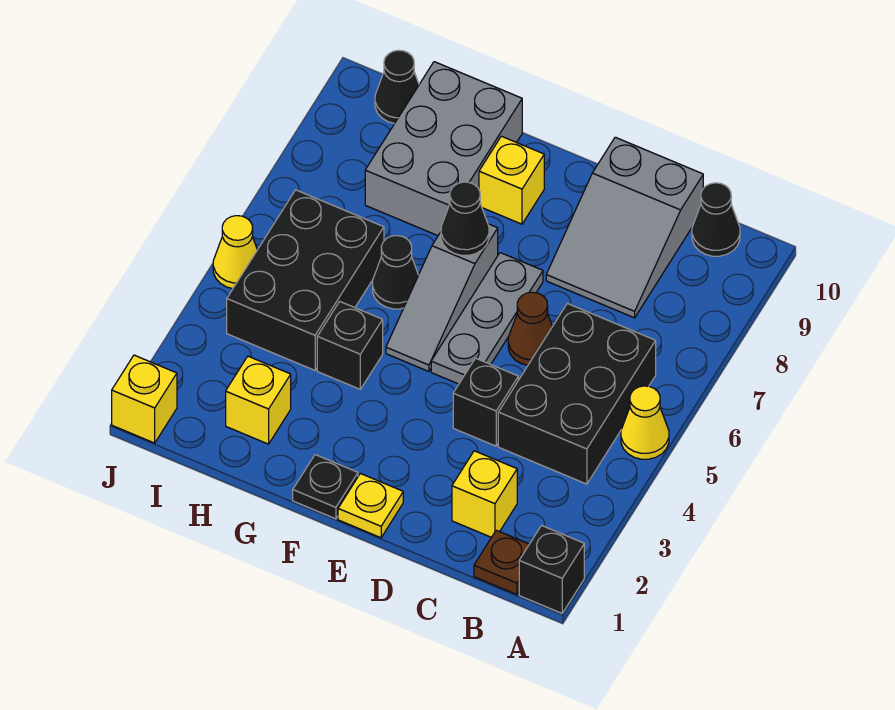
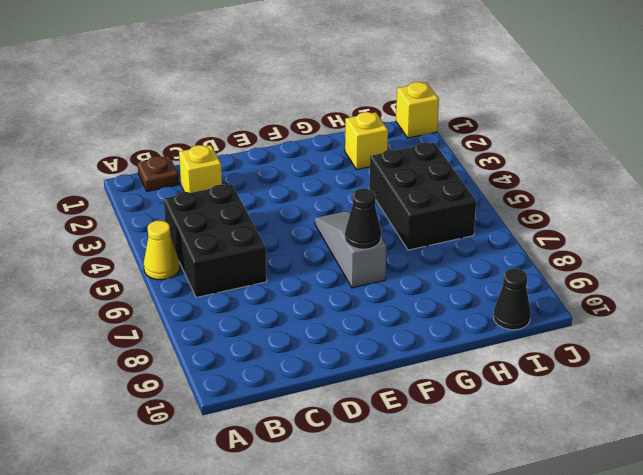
none -> black brick A1 level 1
none -> black cone B10 level 1
none -> grey slope C8:D10 level 1 top 10

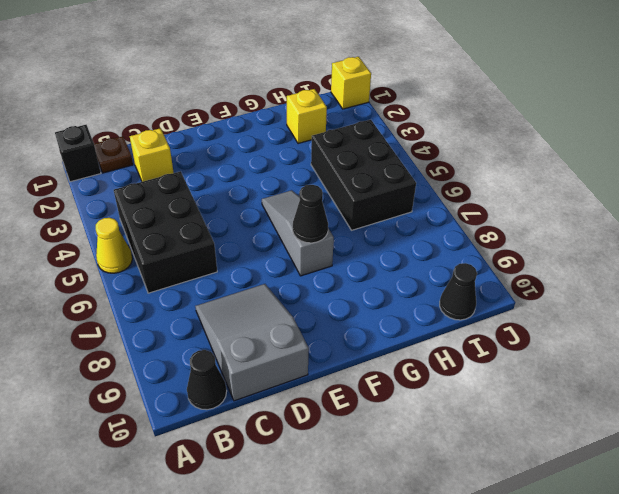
none -> black brick D4 level 1
none -> brown cone D6 level 1
none -> yellow plate E1 level 1

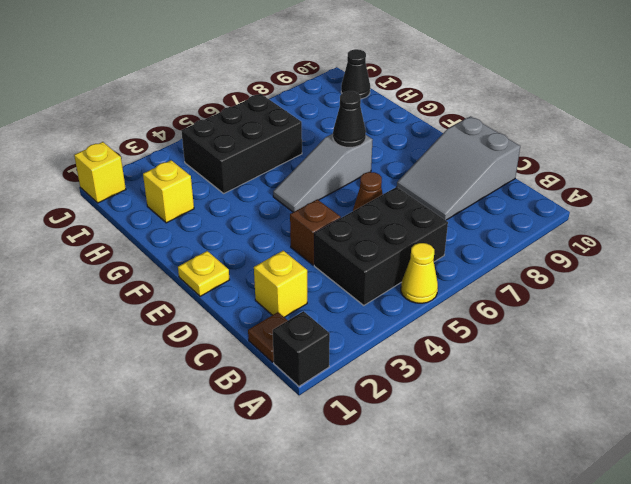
brown brick D4 level 1 -> black brick D4 level 1
none -> black cone B10 level 1
none -> grey plate E5:E7 level 1
none -> black plate F1 level 1

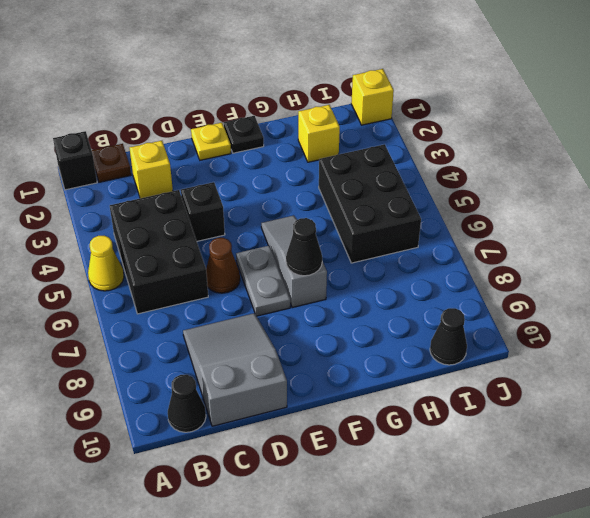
grey plate E6:E7 level 1 -> grey plate E5:E7 level 1
none -> yellow brick F9 level 1
none -> black brick G4 level 1
none -> black cone G6 level 1

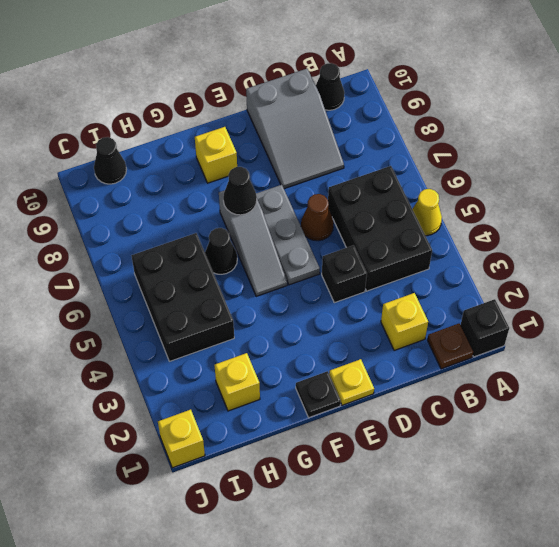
none -> black brick G4 level 1
none -> grey brick G8:H10 level 1
none -> yellow cone J5 level 1

